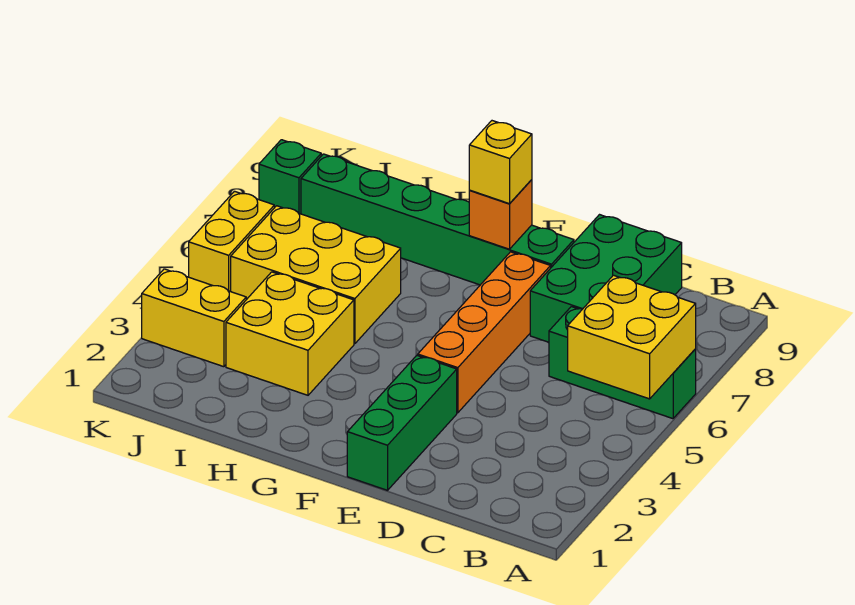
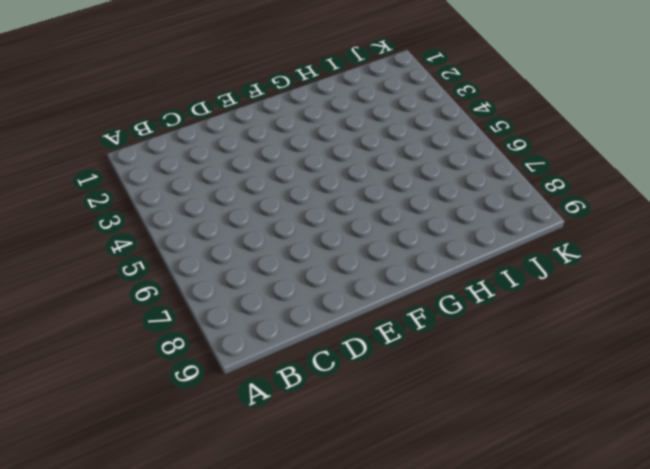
none -> green brick A6:C6 level 1
none -> green brick C7:D9 level 1
none -> green brick E1:E3 level 1

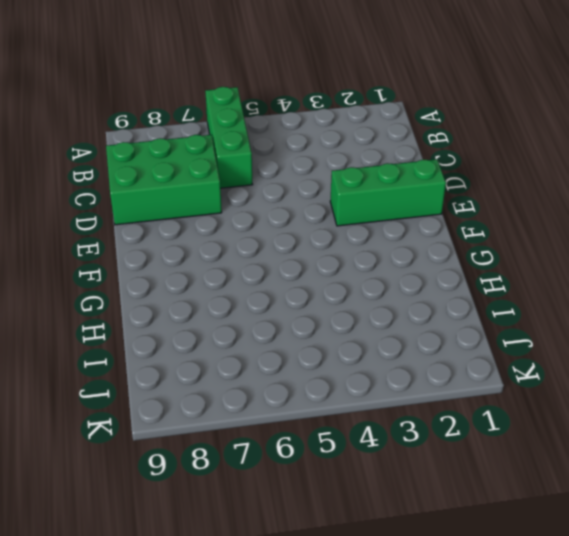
none -> orange brick E4:E7 level 1
none -> green brick E8:J8 level 1
none -> yellow brick H3:I4 level 1

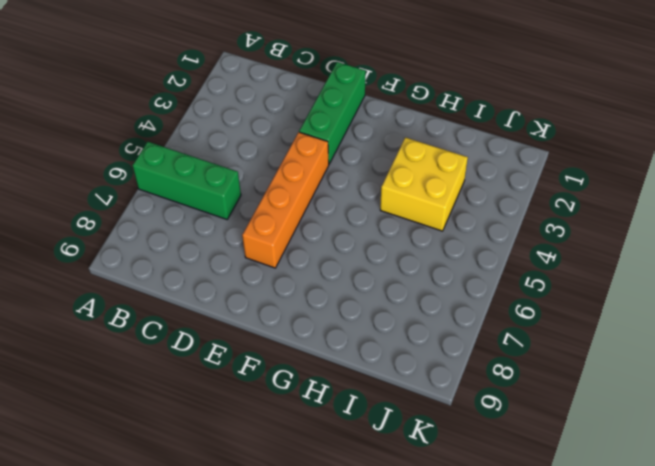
none -> green brick C7:D9 level 1
none -> green brick E8:J8 level 1
none -> yellow brick H5:J6 level 1

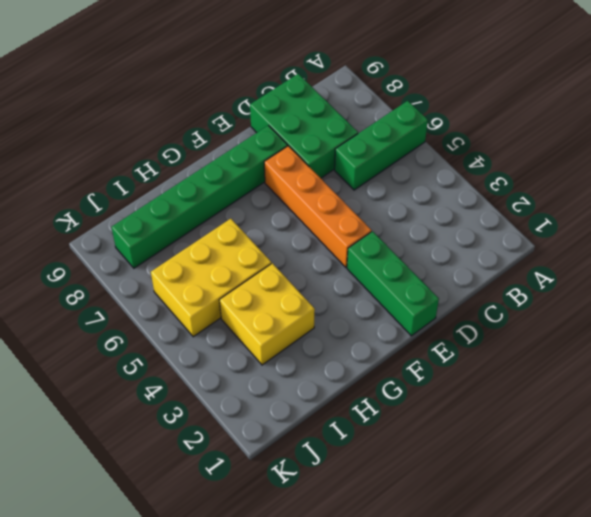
none -> yellow brick J3:K3 level 1
none -> yellow brick K5:K6 level 1
none -> green brick K8 level 1

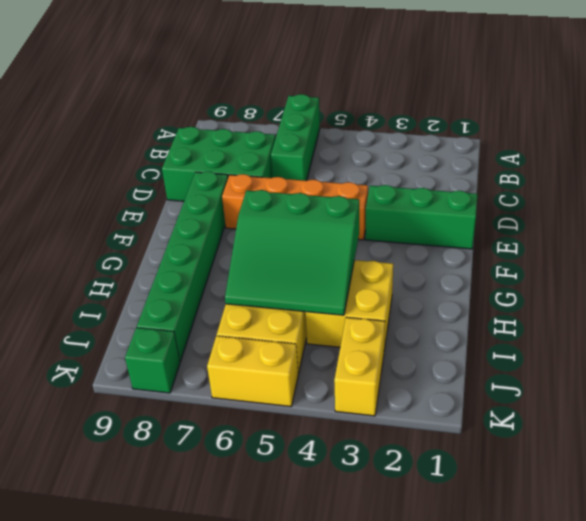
green slope G4:I6 level 2 top G -> none
none -> yellow brick A5:B6 level 2
none -> orange brick F8 level 2
none -> yellow brick F8 level 3

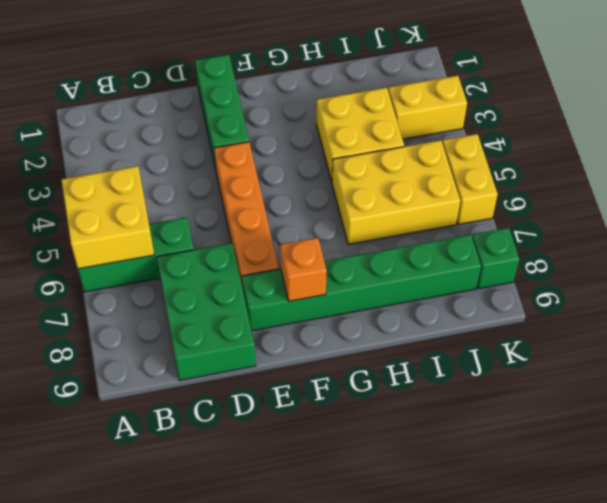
none -> yellow brick F8 level 3

